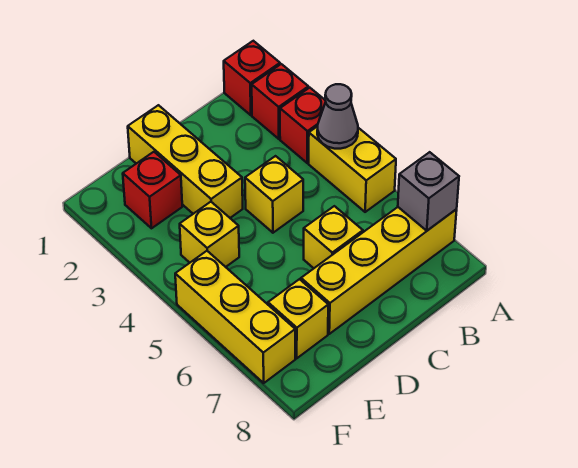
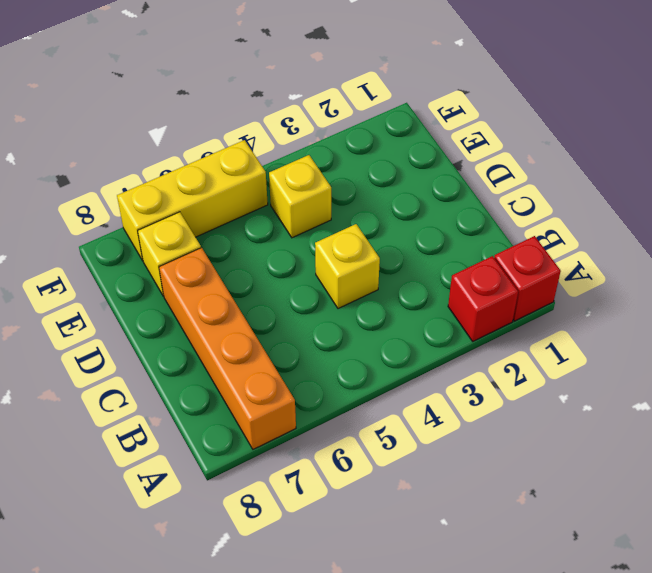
orange brick A7:D7 level 1 -> yellow brick A7:D7 level 1
none -> red brick A3 level 1
none -> yellow brick A4:A5 level 1
none -> yellow brick C6 level 1

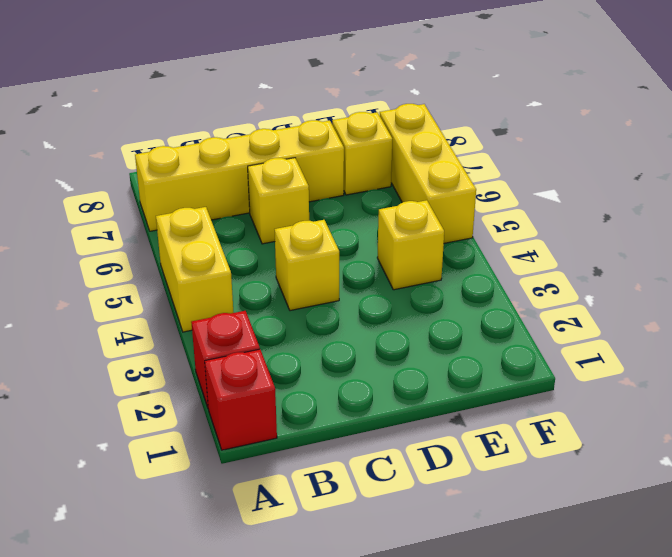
none -> red brick A3 level 1
none -> yellow brick D1:D3 level 1
none -> red brick E2 level 1

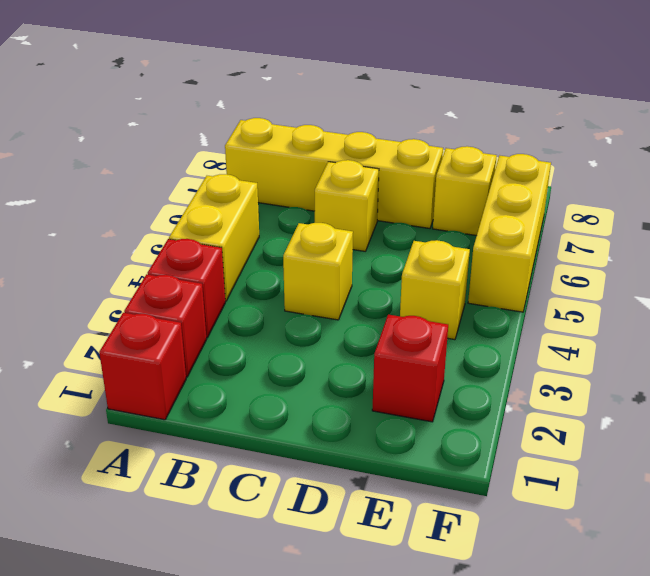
none -> yellow brick D1:D3 level 1
none -> grey cone A4 level 2
none -> grey brick A7 level 2

